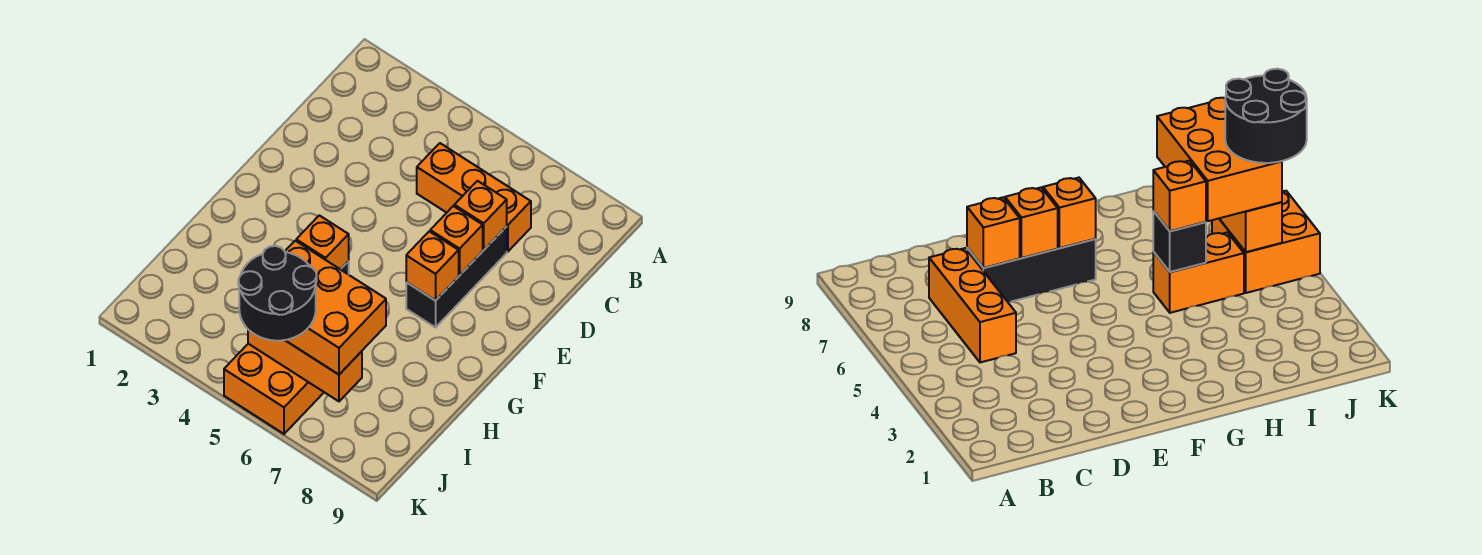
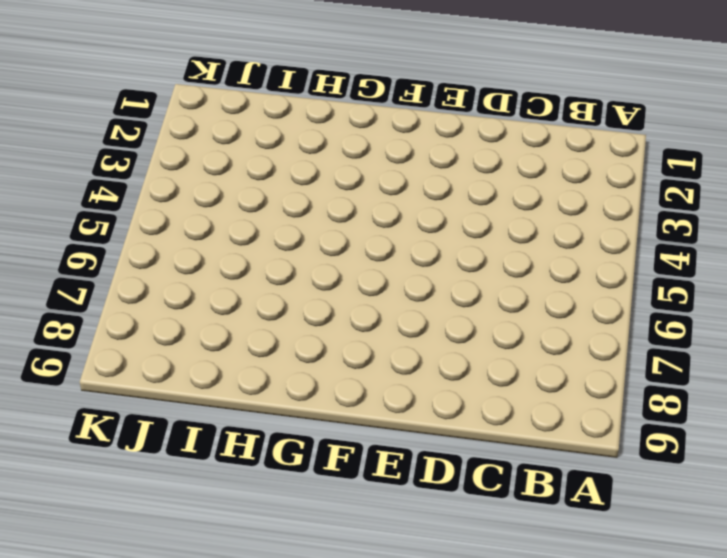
none -> orange brick C5:C7 level 1
none -> black brick D7:F7 level 1
none -> orange brick H5:I5 level 1

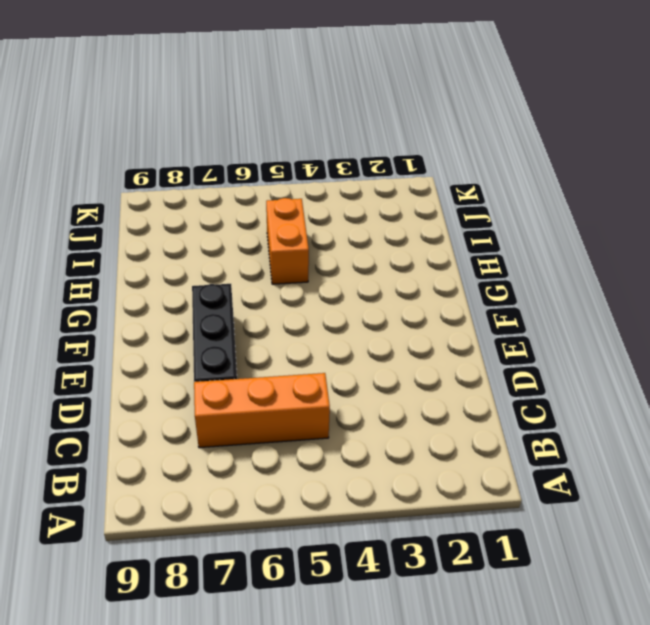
none -> orange brick J5:K6 level 1
none -> orange brick D7 level 2
none -> orange brick E7 level 2

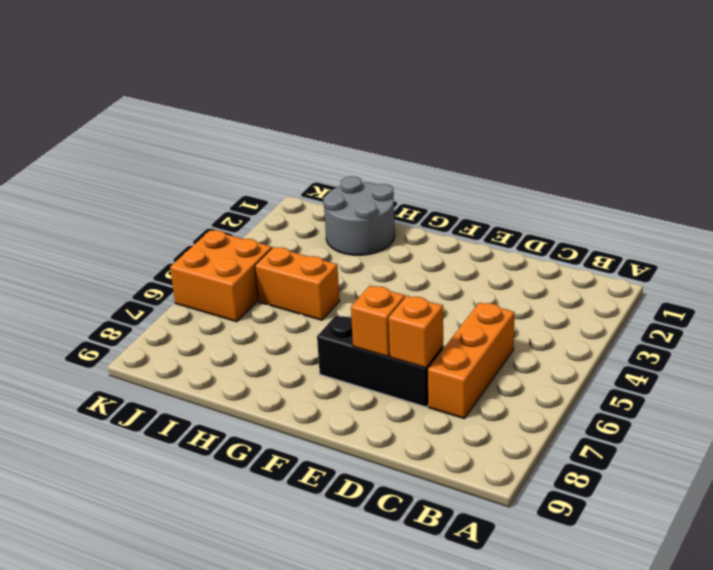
grey round brick H1:I2 level 1 -> none
none -> orange brick F7 level 2
none -> black brick H5 level 2
none -> orange brick J5:J7 level 2

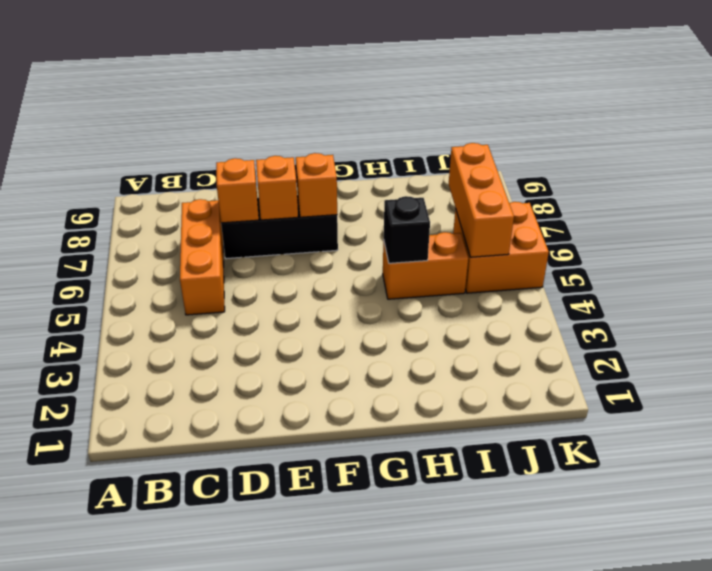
none -> orange brick H5 level 3
none -> orange brick I5:J7 level 3
none -> black round brick J5:K6 level 4

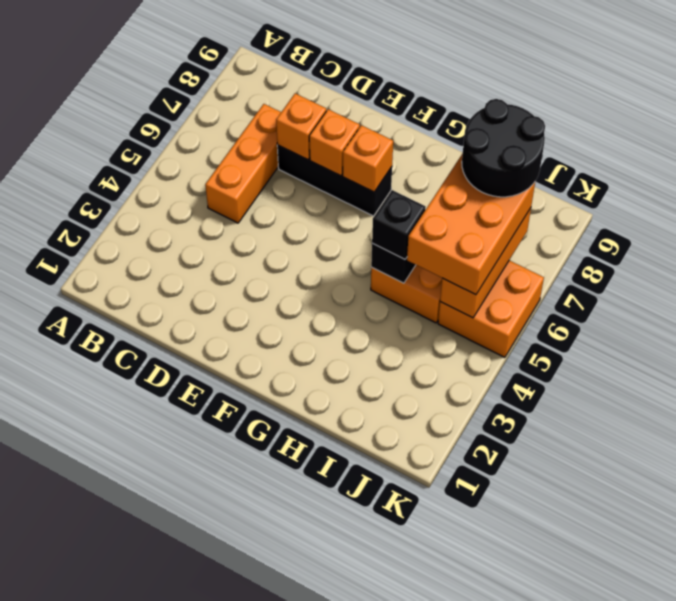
black brick H5 level 3 -> orange brick H5 level 3
black round brick I7:J8 level 4 -> black round brick J5:K6 level 4

